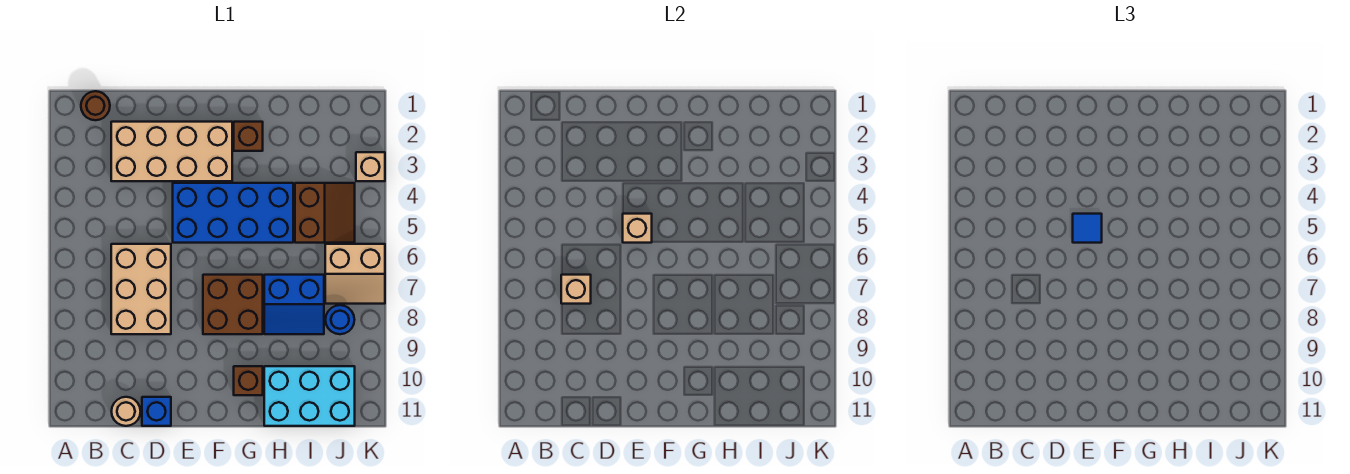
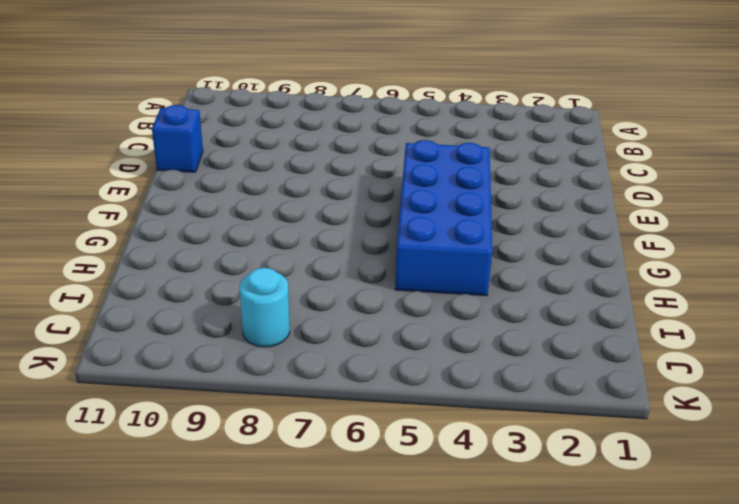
cyan round brick J8 level 1 -> blue round brick J8 level 1
none -> brown round brick B1 level 1
none -> tan brick C2:F3 level 1
none -> tan brick C6:D8 level 1

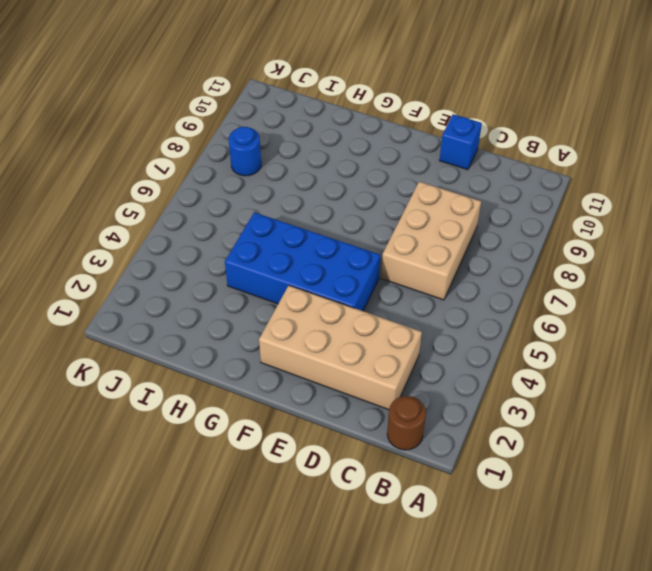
none -> tan round brick C11 level 1
none -> brown brick F7:G8 level 1
none -> brown brick G2 level 1

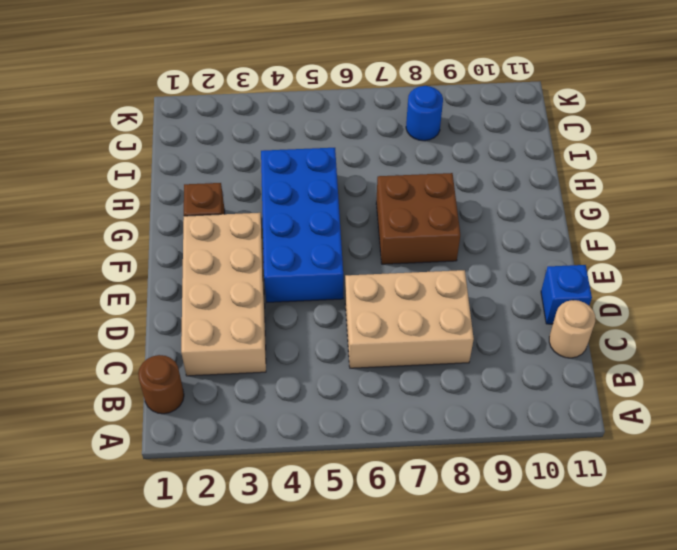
none -> brown brick G10 level 1
none -> blue slope H7:I8 level 1 top 7
none -> cyan brick H10:J11 level 1

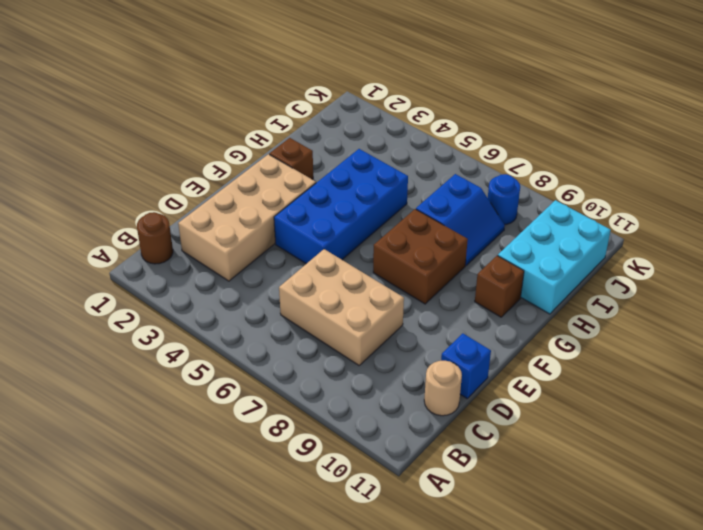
none -> brown slope I4:J5 level 1 top I
none -> tan slope J6:K7 level 1 top 6
none -> tan brick K3 level 1

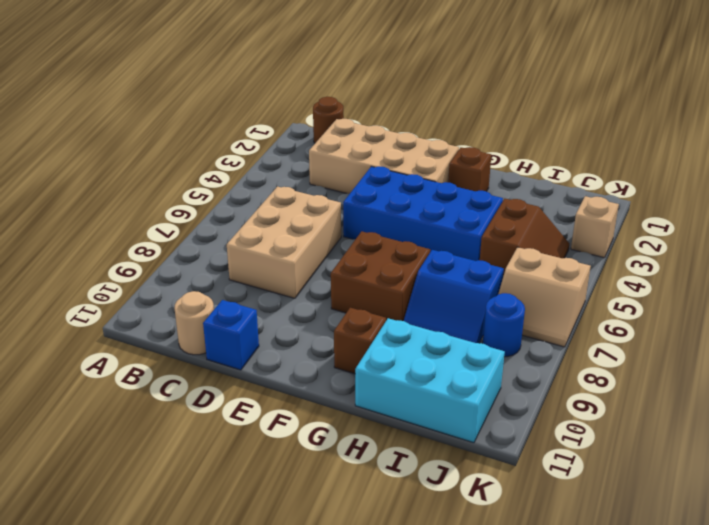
none -> tan brick C7 level 2
none -> tan brick E5 level 2
none -> blue tile E5 level 3

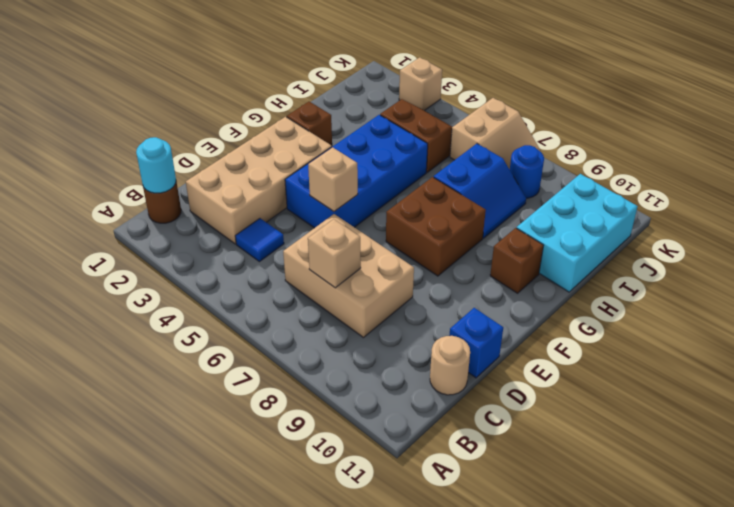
cyan round brick B1 level 2 -> none
blue tile C4 level 1 -> blue tile E5 level 3

